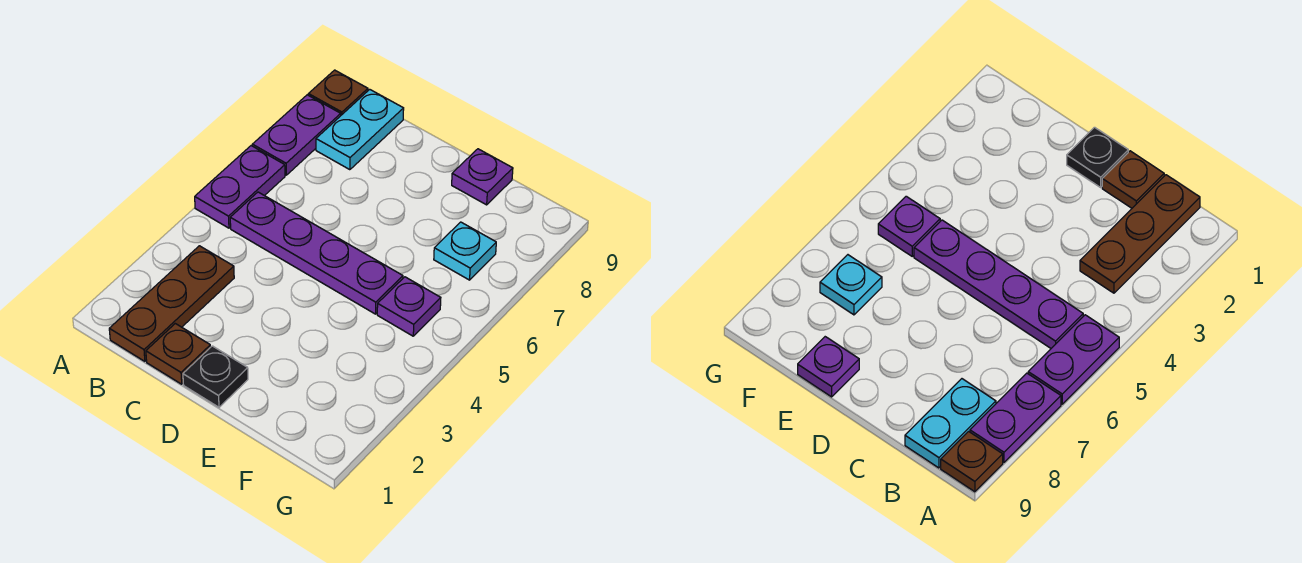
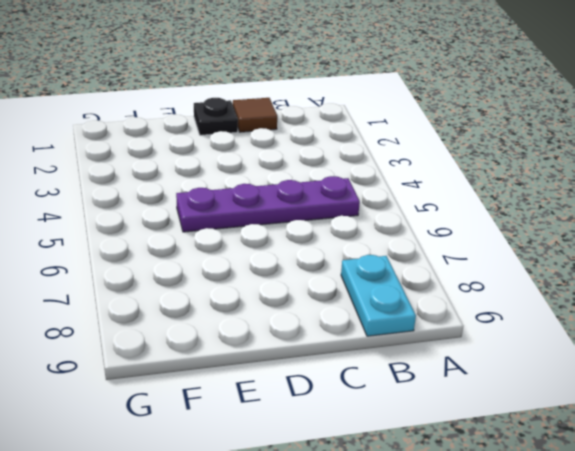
brown tile C1 level 1 -> brown plate C1 level 1
none -> purple plate A5:A6 level 1
none -> purple plate A7:A8 level 1

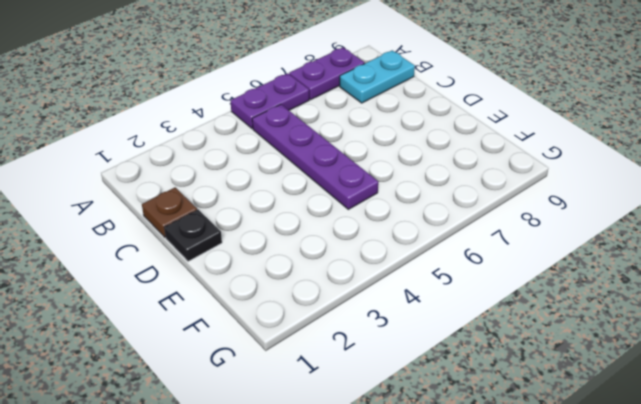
none -> brown plate A9 level 1
none -> brown plate B1:B3 level 1

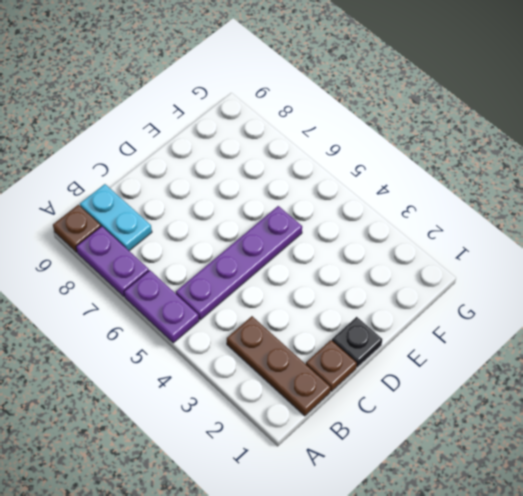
none -> purple plate E9 level 1
none -> purple plate F5 level 1

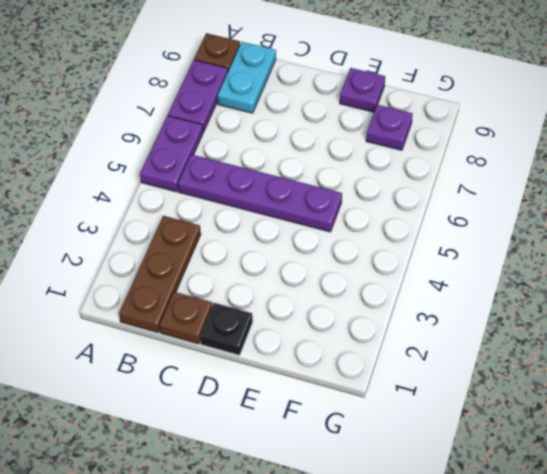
purple plate F8 level 1 -> purple plate F5 level 1
none -> cyan plate F7 level 1

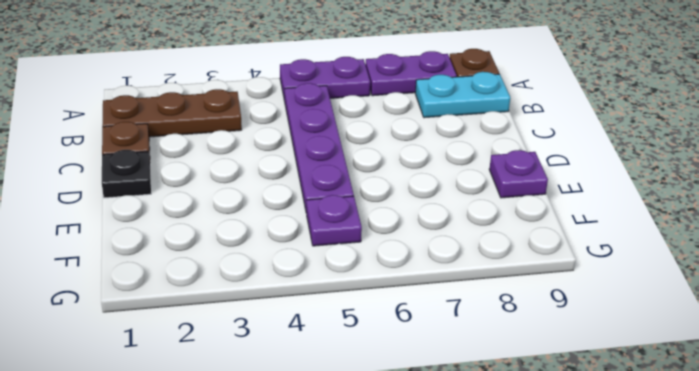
none -> cyan plate F7 level 1

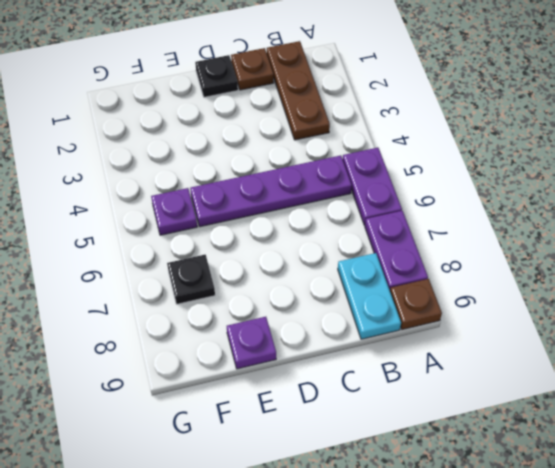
black plate F7 level 1 -> cyan plate F7 level 1

